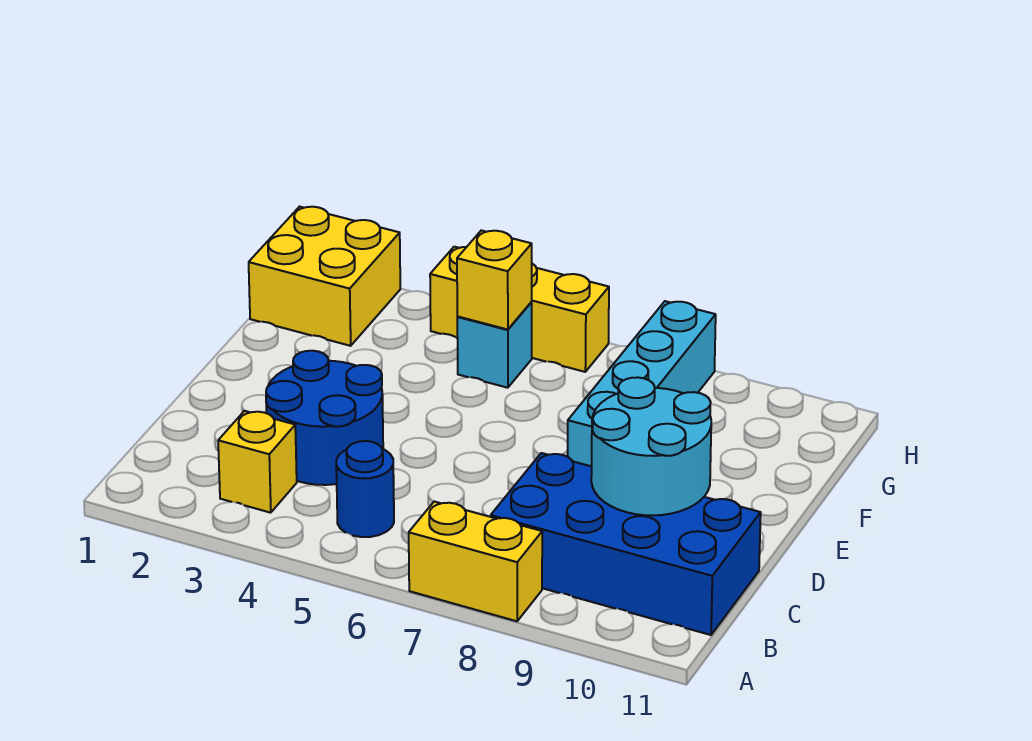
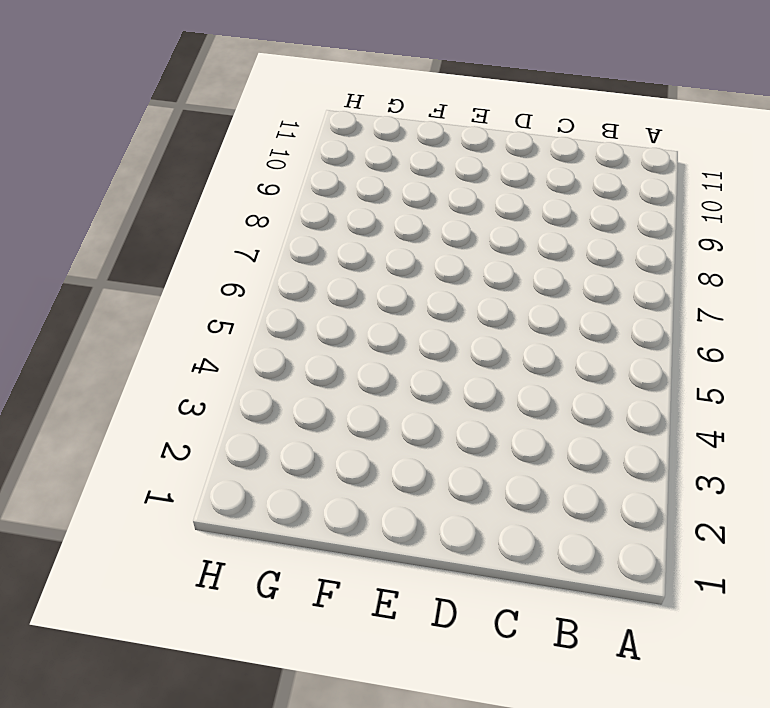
none -> yellow brick A7:A8 level 1
none -> yellow brick B3 level 1

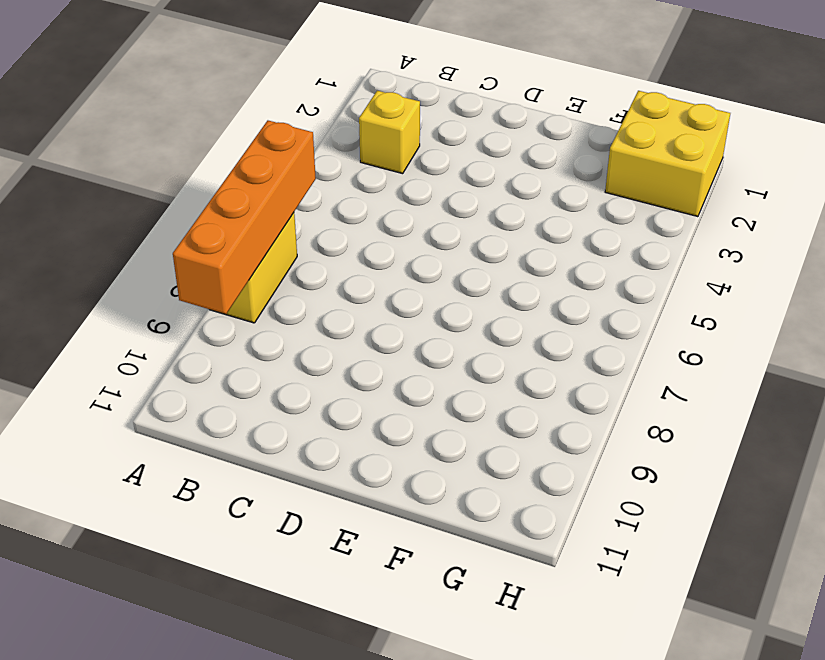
orange brick A6:A9 level 2 -> none
none -> blue round brick B5 level 1
none -> blue brick B8:C11 level 1

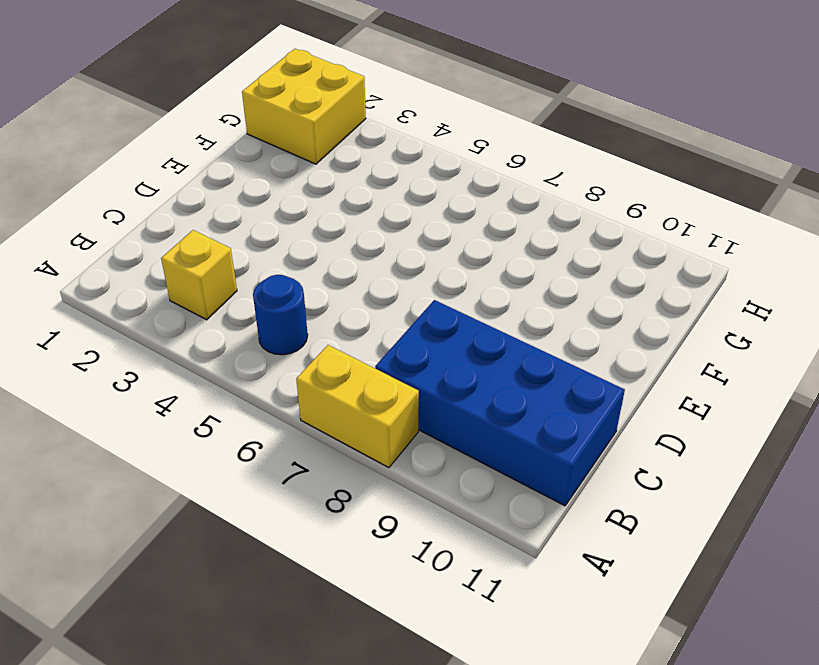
none -> blue round brick C3:D4 level 1
none -> cyan brick E8:H8 level 1

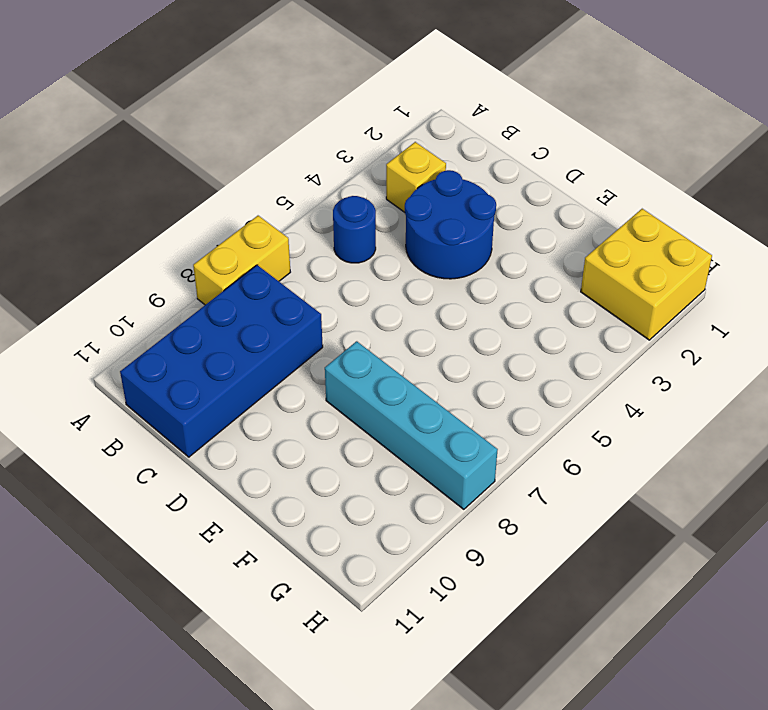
none -> cyan brick G5 level 1
none -> yellow brick H4:H6 level 1

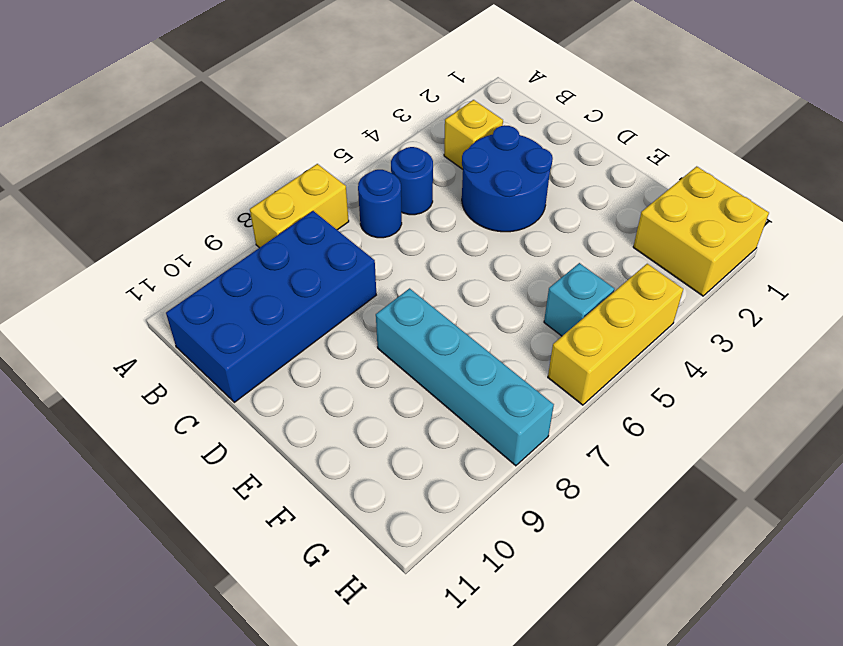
blue round brick B6 level 1 -> none
none -> cyan round brick C9:D10 level 2
none -> yellow brick G5 level 2

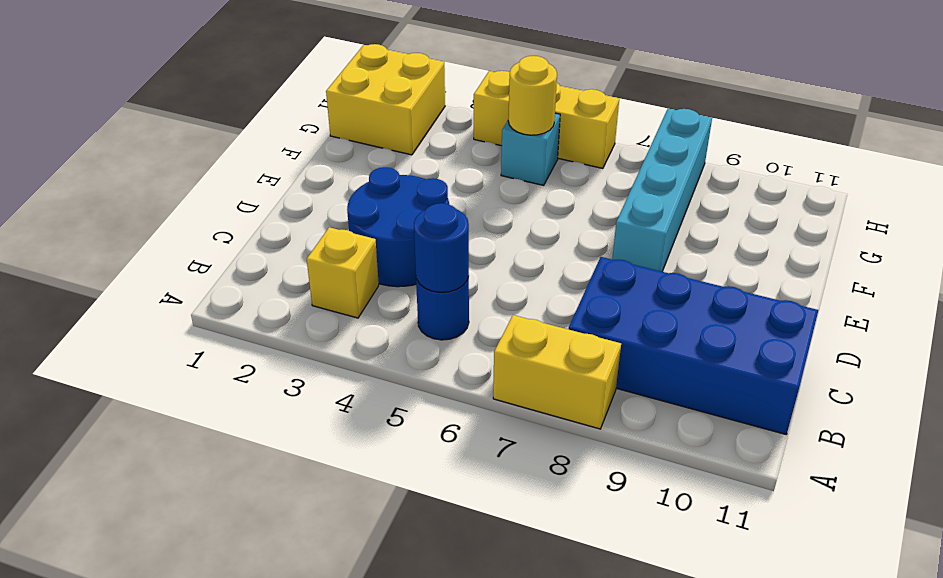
blue round brick B5 level 2 -> none
yellow round brick G5 level 2 -> yellow brick G5 level 2
none -> cyan round brick C9:D10 level 2

